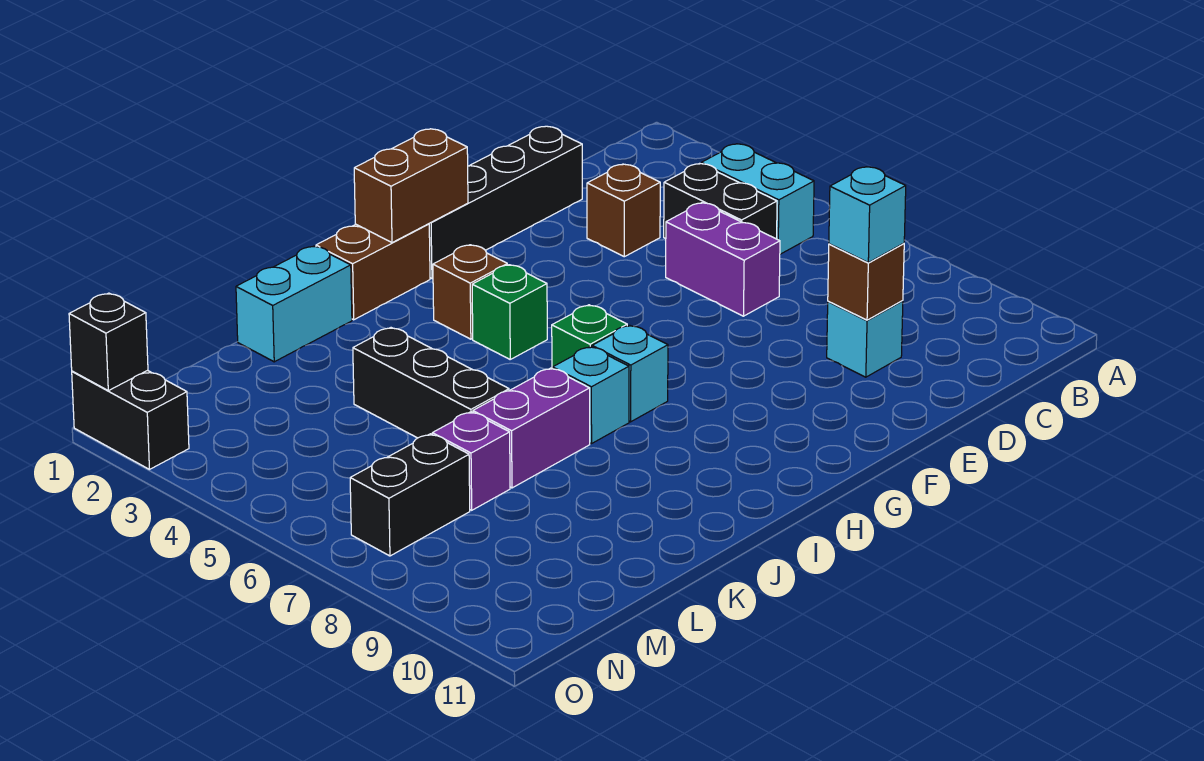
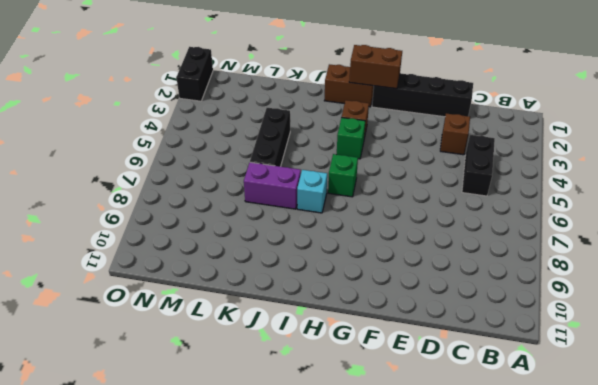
none -> cyan brick B4:B5 level 1
none -> purple brick D5:D6 level 1
none -> cyan brick D9 level 1

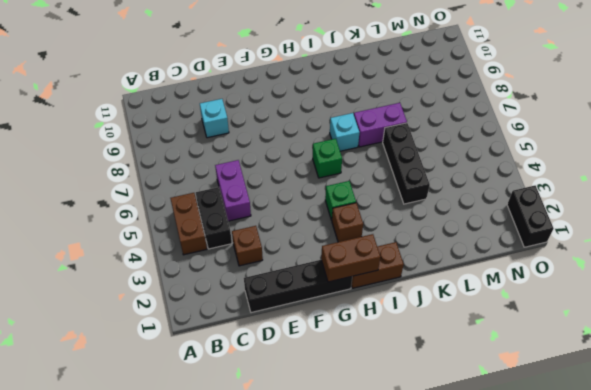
brown brick B4:B5 level 1 -> cyan brick B4:B5 level 1
none -> cyan brick H7 level 1
none -> cyan brick J1:K1 level 1
none -> purple brick L7 level 1

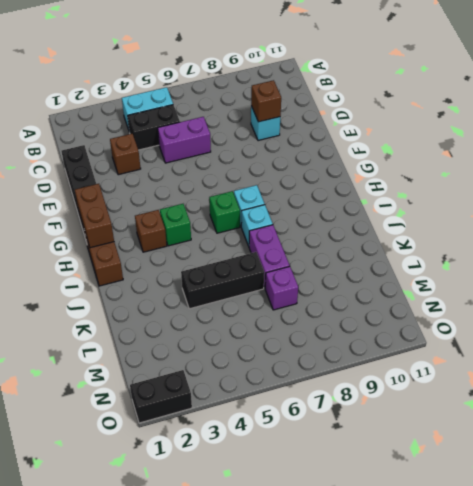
none -> cyan brick J1:K1 level 1
none -> black brick M7:N7 level 1
none -> black brick O1 level 2

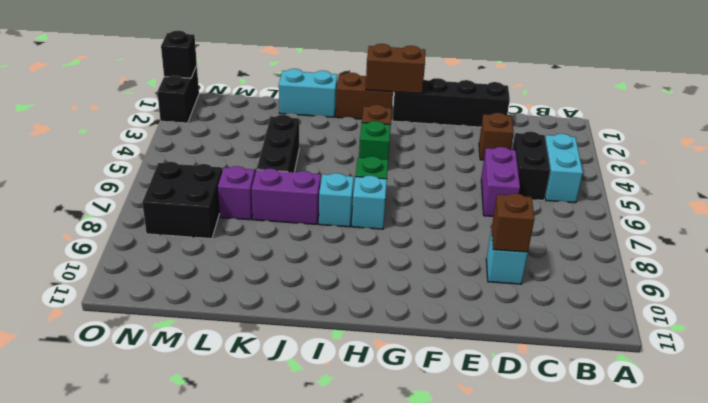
black brick M7:N8 level 1 -> black brick M7:N7 level 1
none -> cyan brick D9 level 3

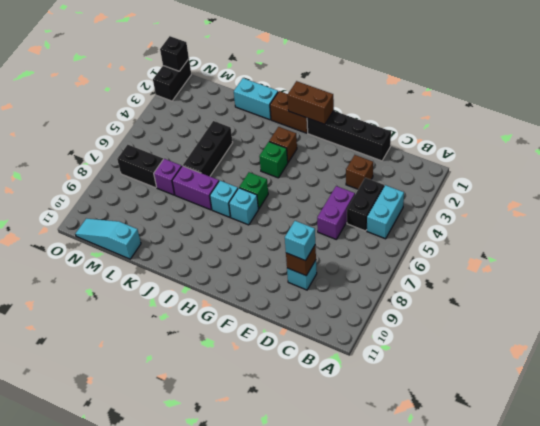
cyan slope L11:N11 level 1 top L -> none

